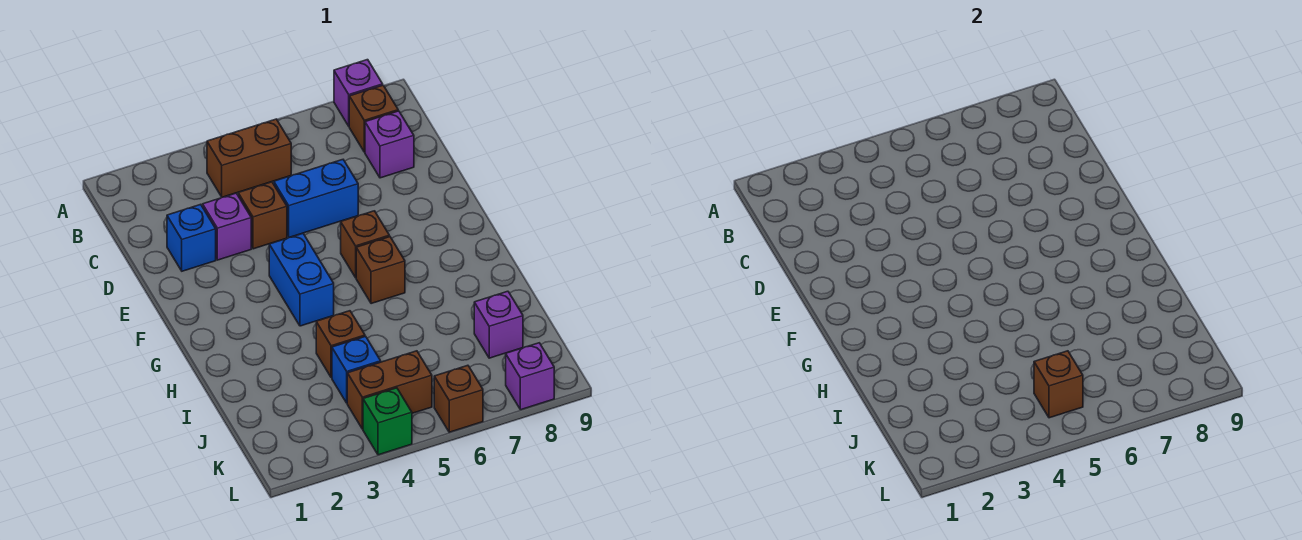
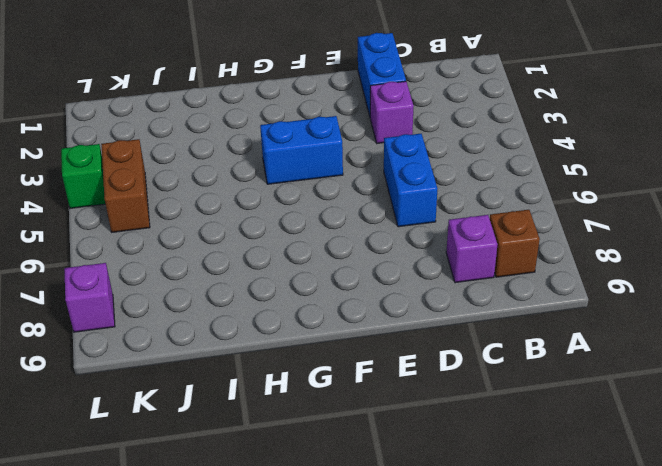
blue brick D1:D2 level 1 -> blue brick D2 level 1
none -> purple brick A8 level 1
none -> brown brick B4:B5 level 1
none -> brown brick D4 level 1

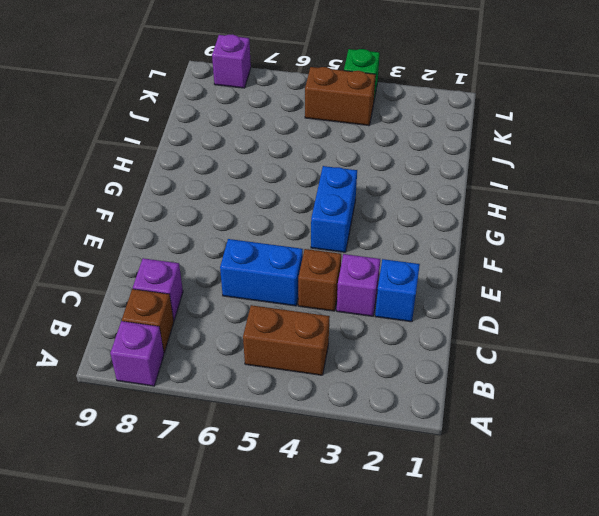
none -> brown brick F6 level 1
none -> brown brick G6 level 1
none -> brown brick I4 level 1

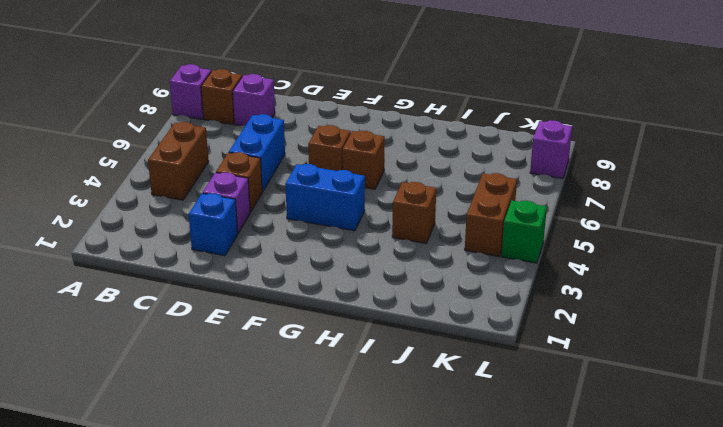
none -> blue brick J4 level 1
none -> purple brick J8 level 1
none -> brown brick L6 level 1

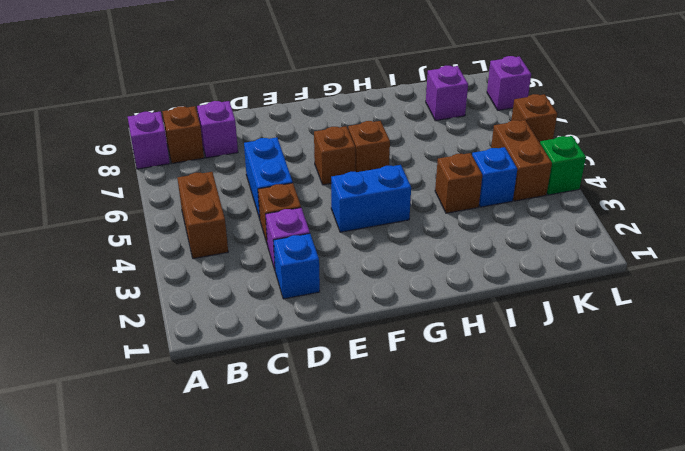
none -> brown brick K5 level 2

